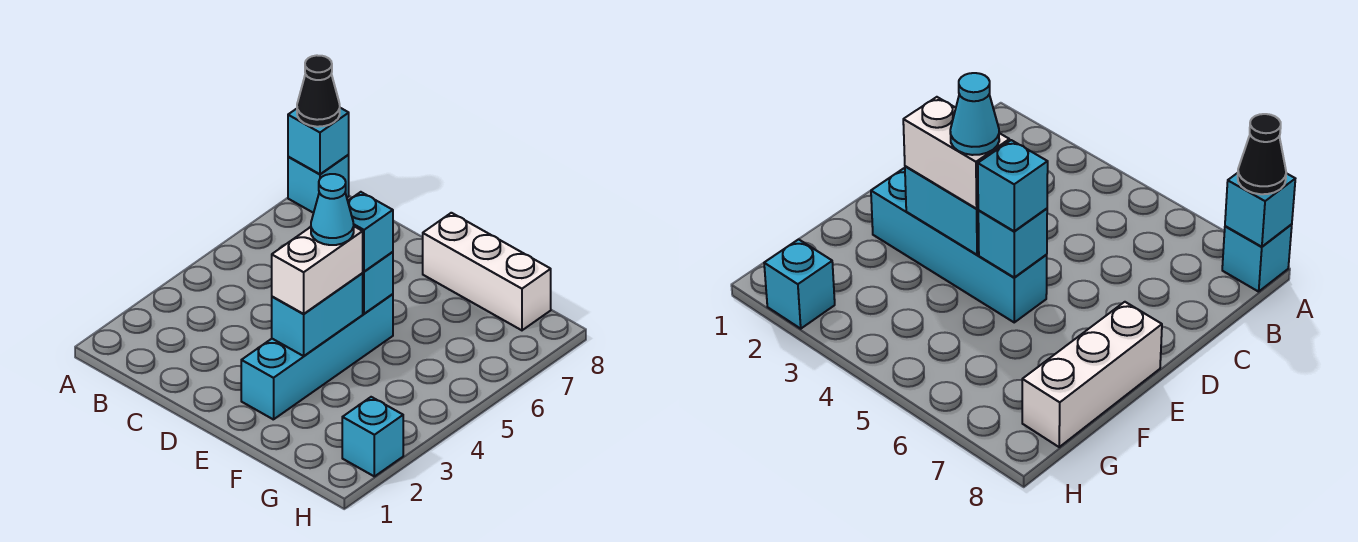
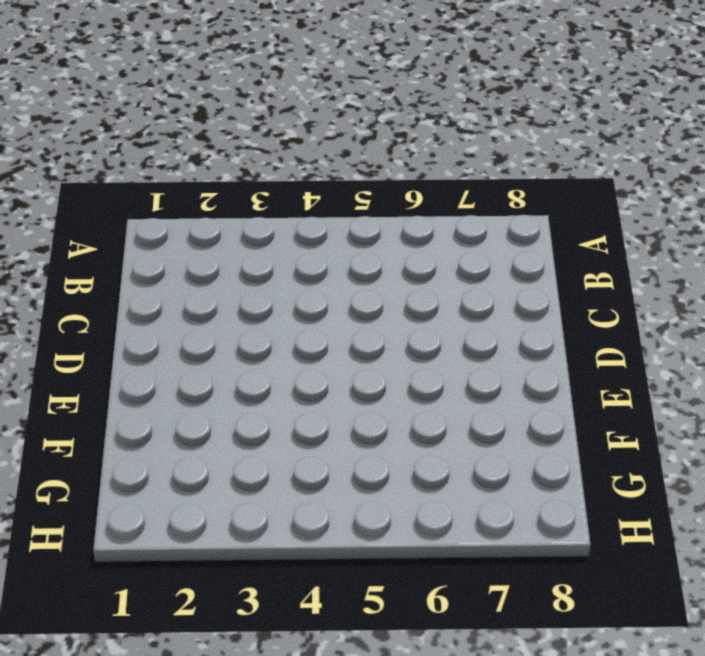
none -> cyan brick A8 level 1
none -> cyan brick E2:E5 level 1

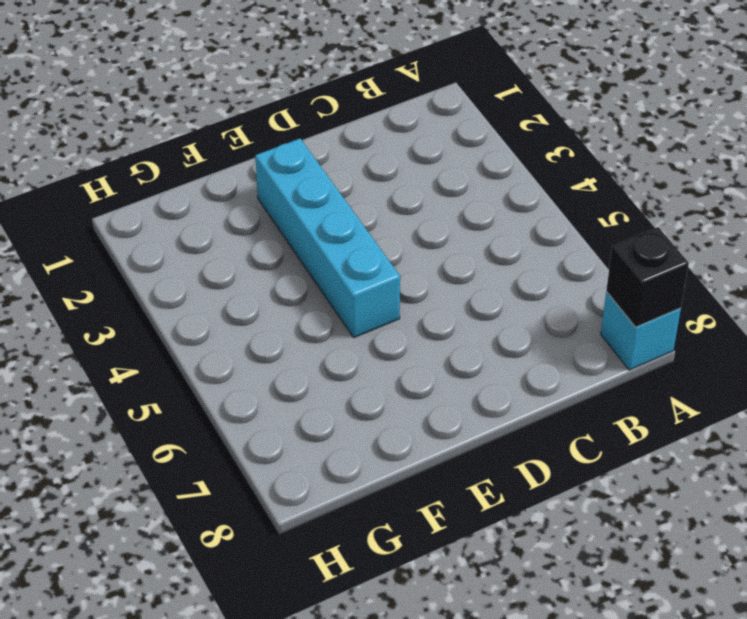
black brick A8 level 2 -> cyan brick A8 level 2
none -> white brick E8:G8 level 1
none -> cyan brick H2 level 1

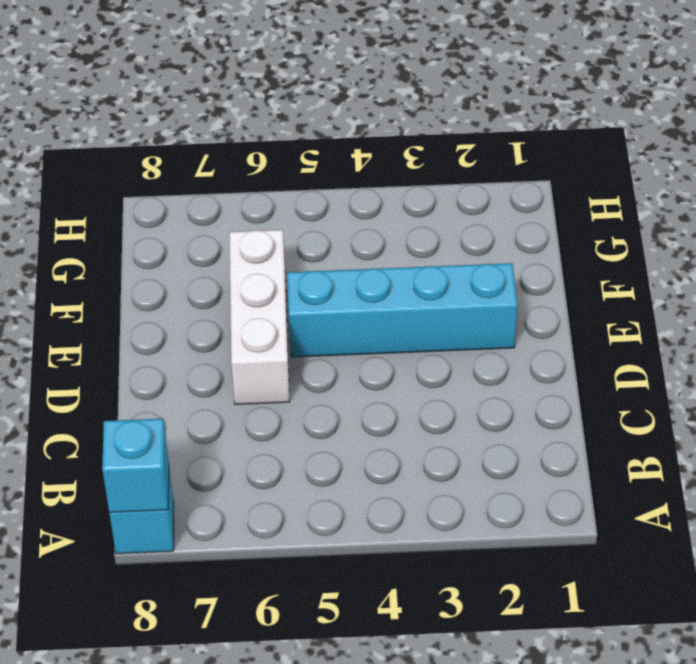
white brick D6:F6 level 1 -> white brick E8:G8 level 1
none -> cyan brick H2 level 1
none -> cyan brick E3:E4 level 2

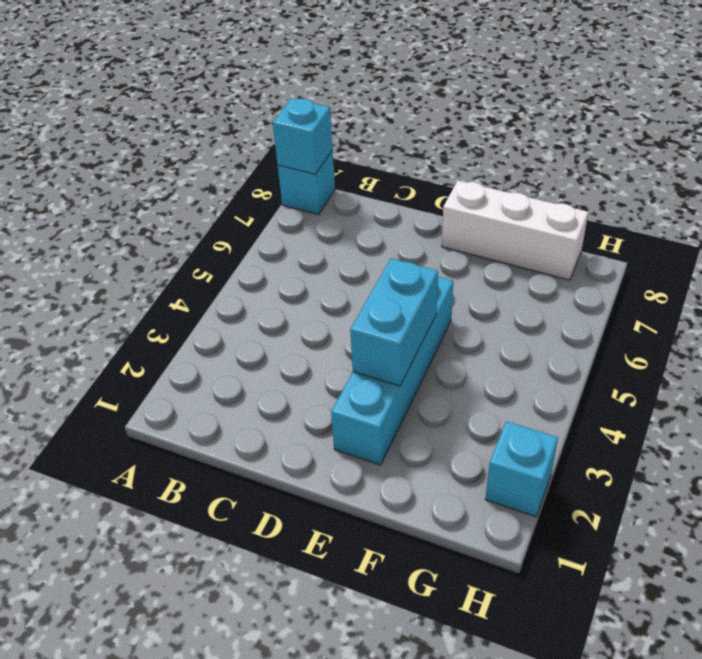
none -> cyan brick E5 level 2
none -> black cone A8 level 3

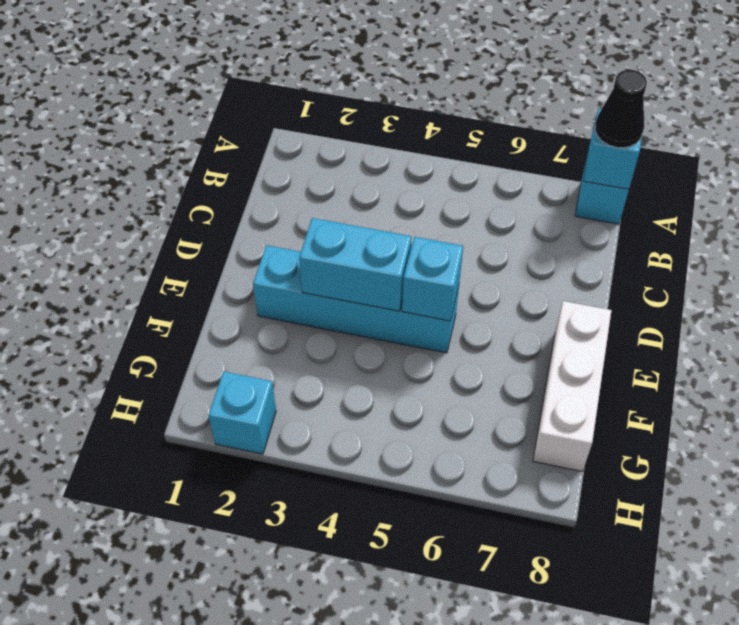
none -> white brick E3:E4 level 3
none -> cyan brick E5 level 3

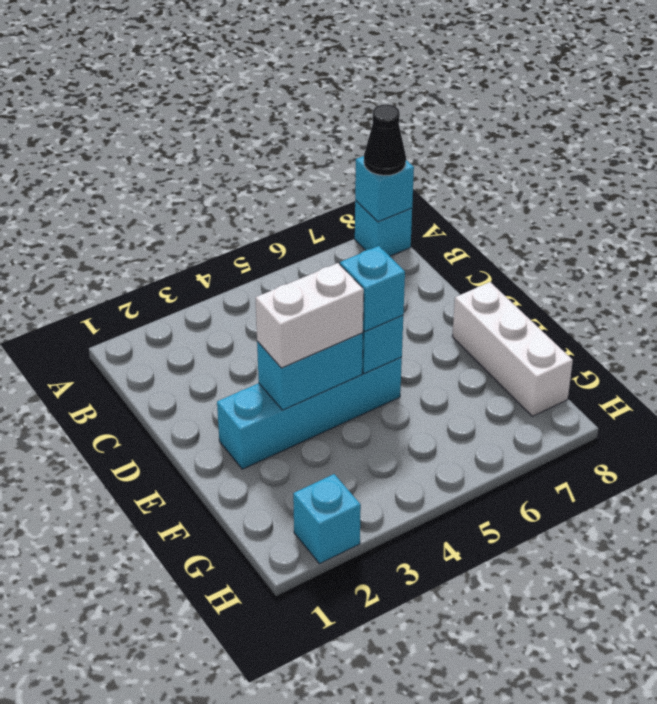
none -> cyan cone E4 level 4

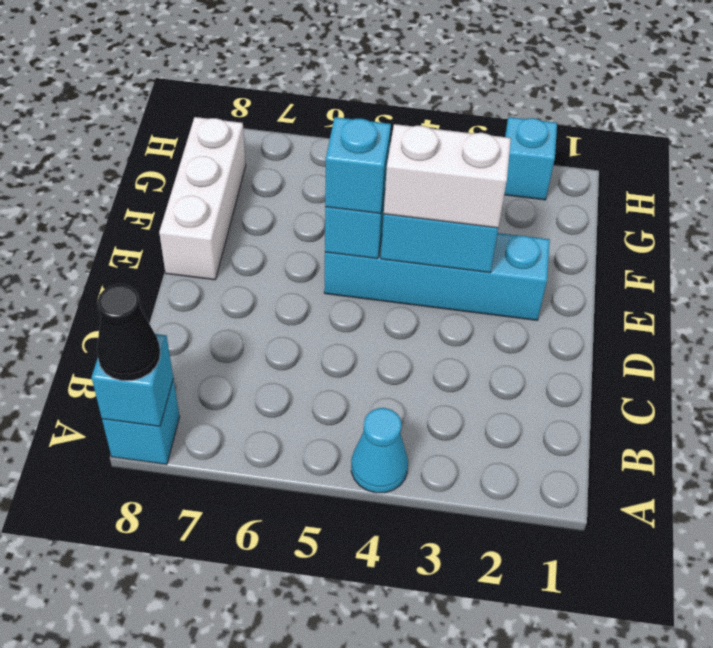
cyan cone A4 level 1 -> cyan cone E4 level 4

